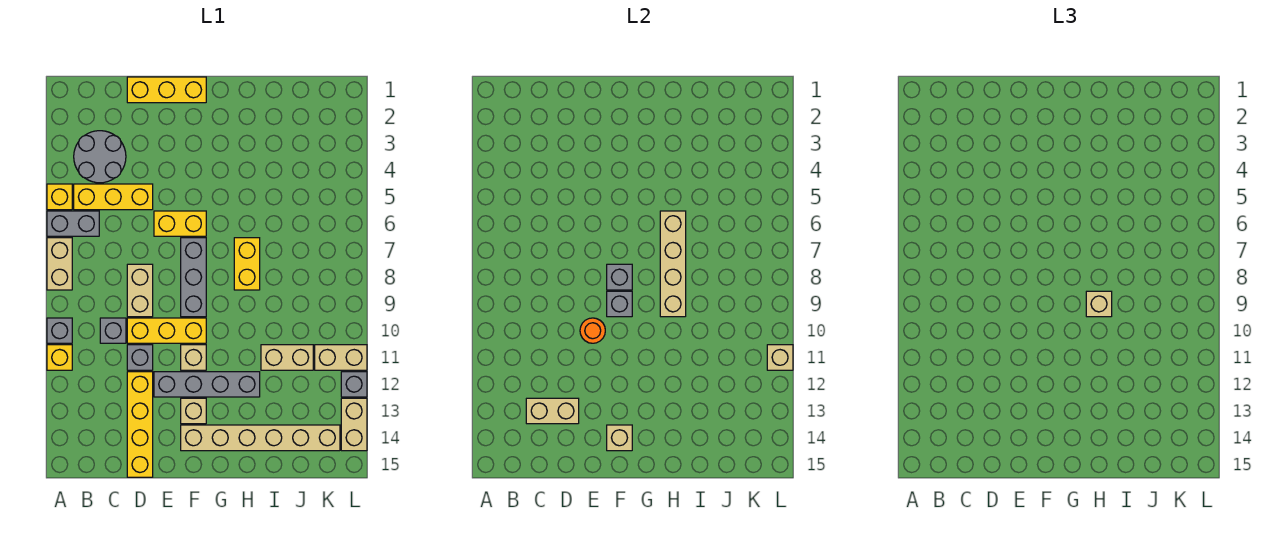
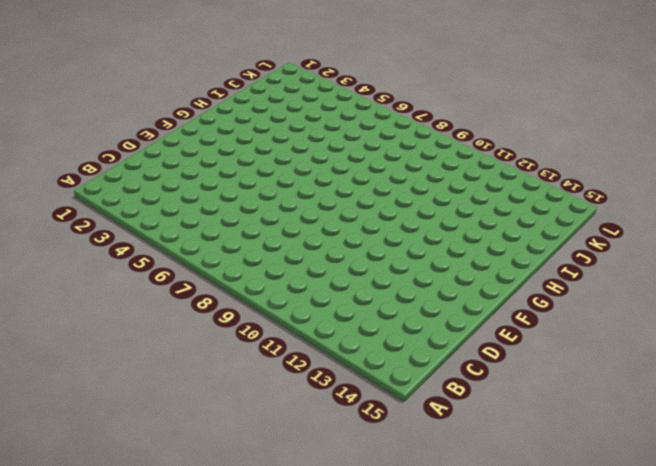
none -> yellow brick A5 level 1
none -> grey brick A6:B6 level 1
none -> tan brick A7:A8 level 1
none -> grey brick A10 level 1

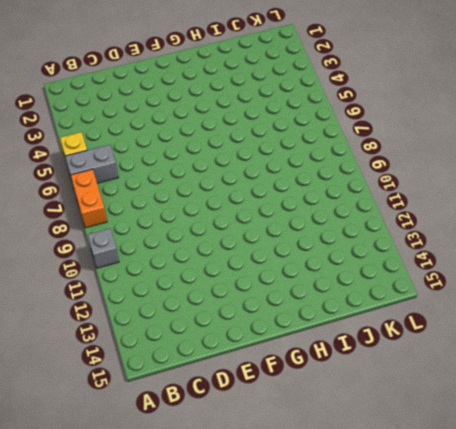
orange brick A7:A8 level 1 -> tan brick A7:A8 level 1
none -> yellow brick A11 level 1
none -> grey round brick B3:C4 level 1
none -> yellow brick B5:D5 level 1
none -> grey brick C10 level 1

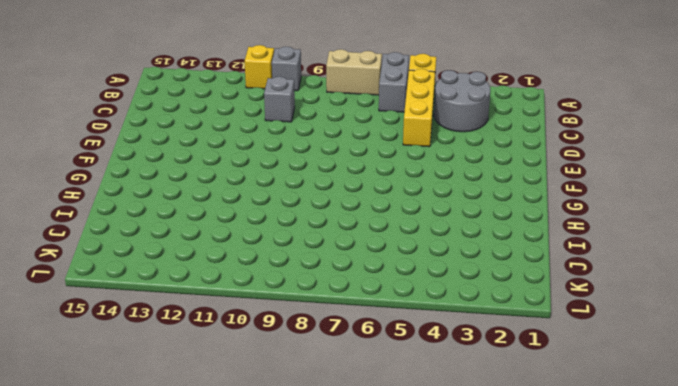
none -> yellow brick D1:F1 level 1
none -> tan brick D8:D9 level 1
none -> yellow brick D10:F10 level 1
none -> grey brick D11 level 1

